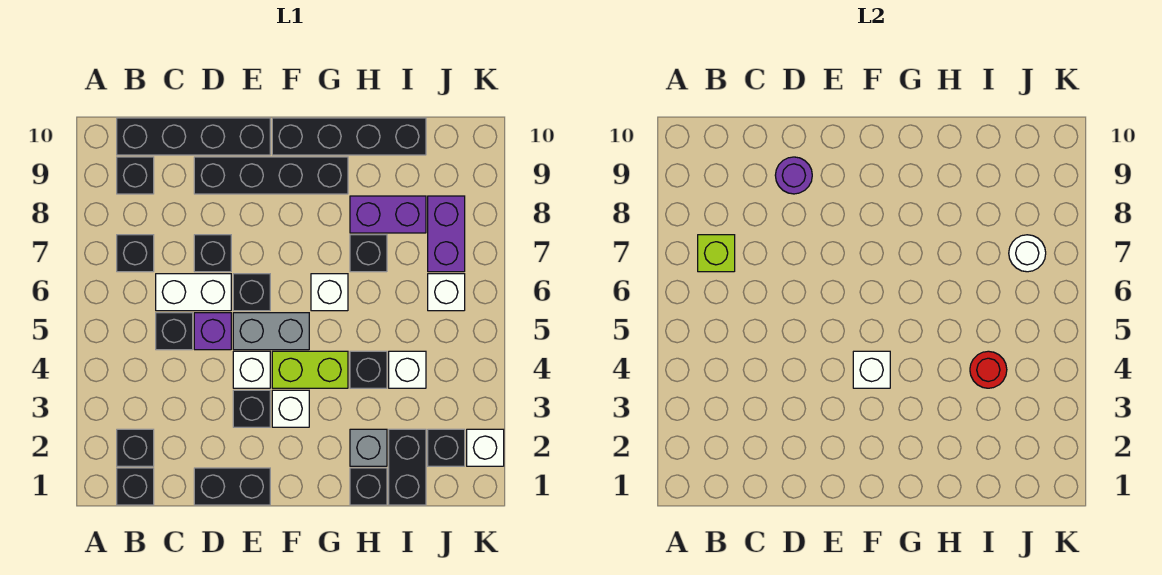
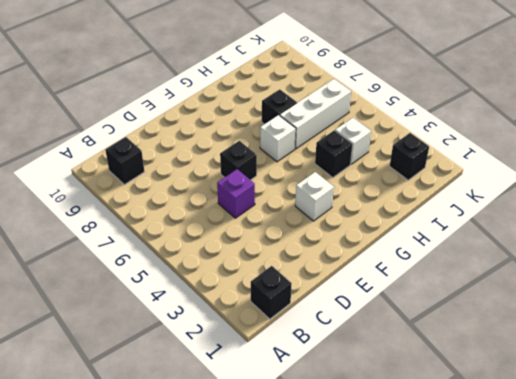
white brick H6:J6 level 1 -> white brick J6 level 1
none -> black brick B2 level 1
none -> black brick B7 level 1
none -> black brick B10:E10 level 1
none -> black brick C5 level 1

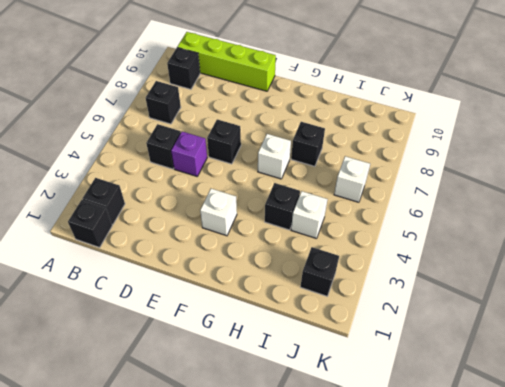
lime brick B10:E10 level 1 -> black brick B10:E10 level 1
none -> white brick C6:D6 level 1
none -> black brick D1:E1 level 1
none -> black brick D7 level 1
none -> black brick D9:G9 level 1

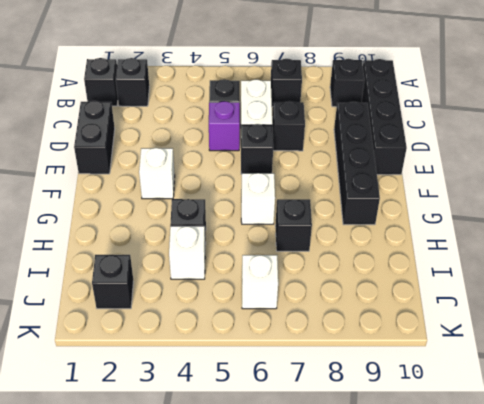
none -> black brick E3 level 1
none -> white brick E4 level 1
none -> grey brick E5:F5 level 1
none -> lime brick F4:G4 level 1

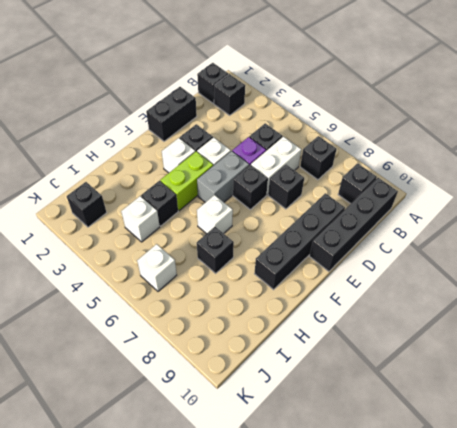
none -> black brick F10:I10 level 1
none -> black brick H1 level 1
none -> grey brick H2 level 1
none -> purple brick H8:I8 level 1

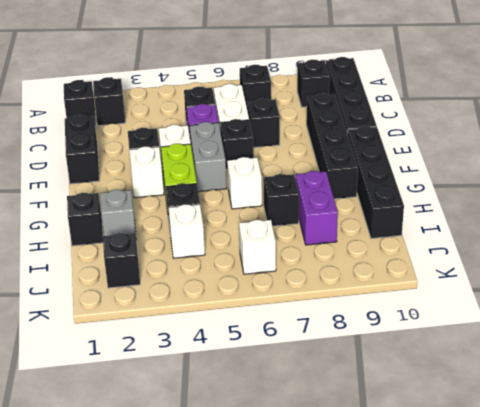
none -> black brick I1:I2 level 1
none -> purple brick J7:J8 level 1
none -> white brick K2 level 1
none -> lime brick B7 level 2

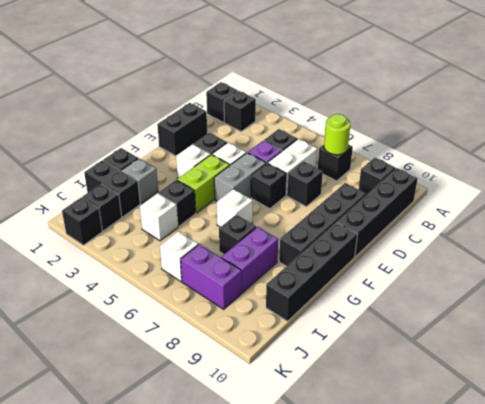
lime round brick B7 level 2 -> lime brick B7 level 2
black brick K2 level 1 -> white brick K2 level 1
none -> purple round brick D9 level 2
none -> white brick F4 level 2
none -> red round brick I4 level 2
none -> white round brick J7 level 2

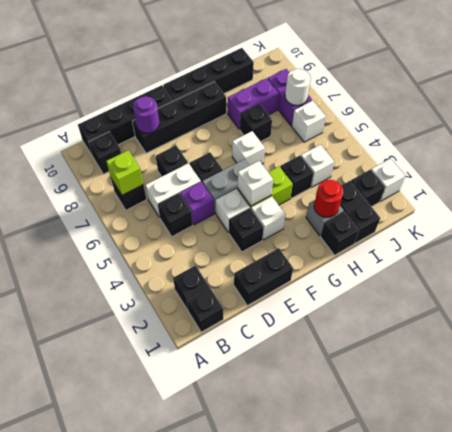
red round brick H2 level 2 -> red round brick I4 level 2

